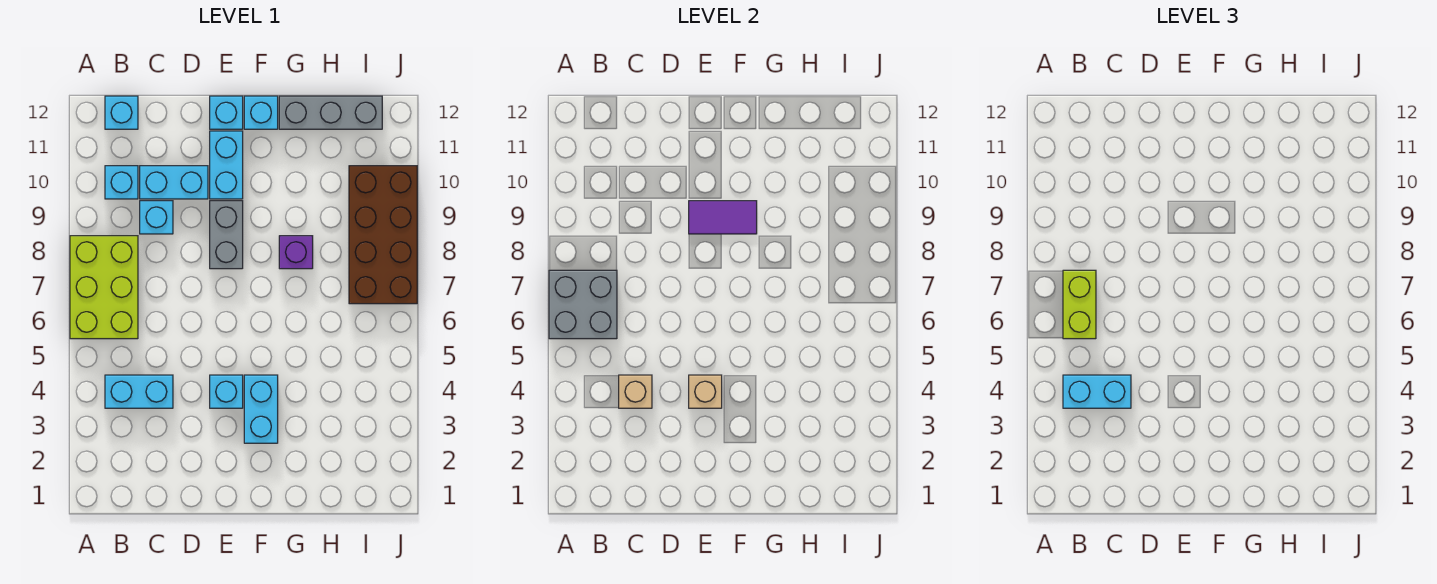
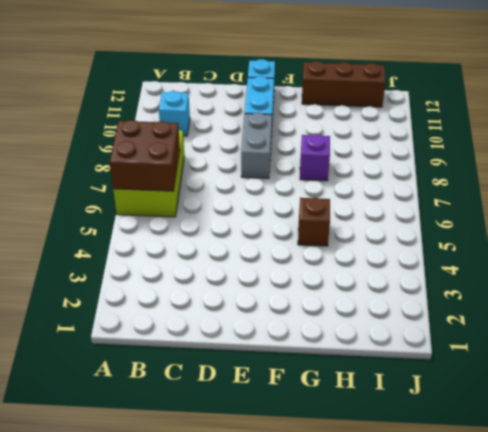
brown brick A6:B7 level 2 -> grey brick A6:B7 level 2
brown brick G5 level 1 -> none
brown brick G12:I12 level 1 -> grey brick G12:I12 level 1
none -> cyan brick B4:C4 level 1
none -> cyan brick B12 level 1
none -> cyan brick C9 level 1

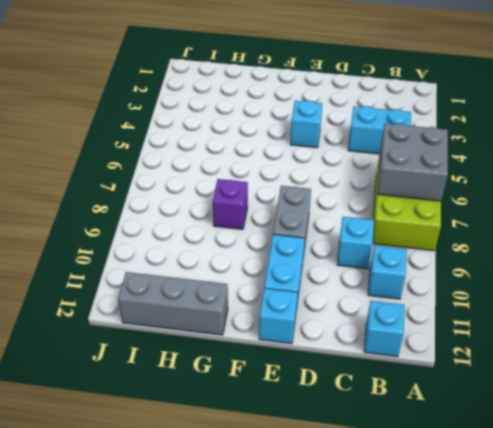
none -> cyan brick C10:D10 level 1
none -> cyan brick F3:F4 level 1
none -> cyan brick F12 level 1

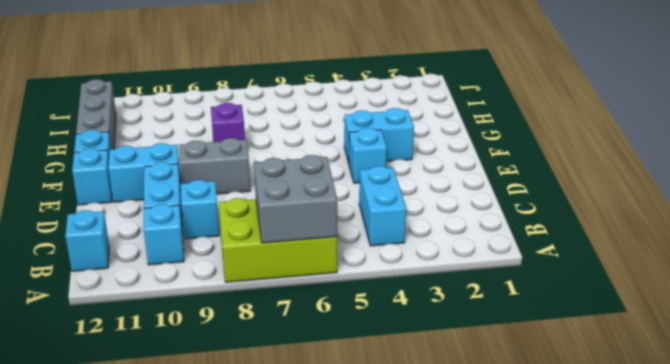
none -> brown brick I7:J10 level 1
none -> tan brick C4 level 2
none -> tan brick E4 level 2

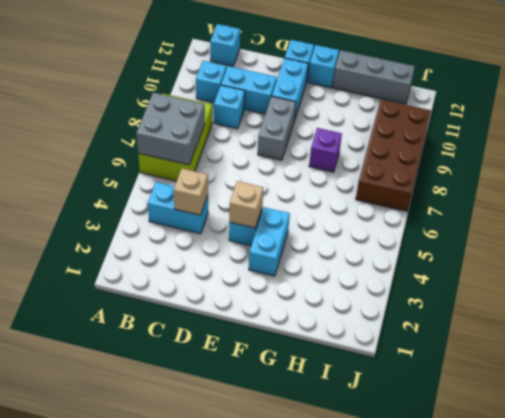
none -> purple tile E9:F9 level 2
none -> cyan brick B4:C4 level 3
none -> lime brick B6:B7 level 3

